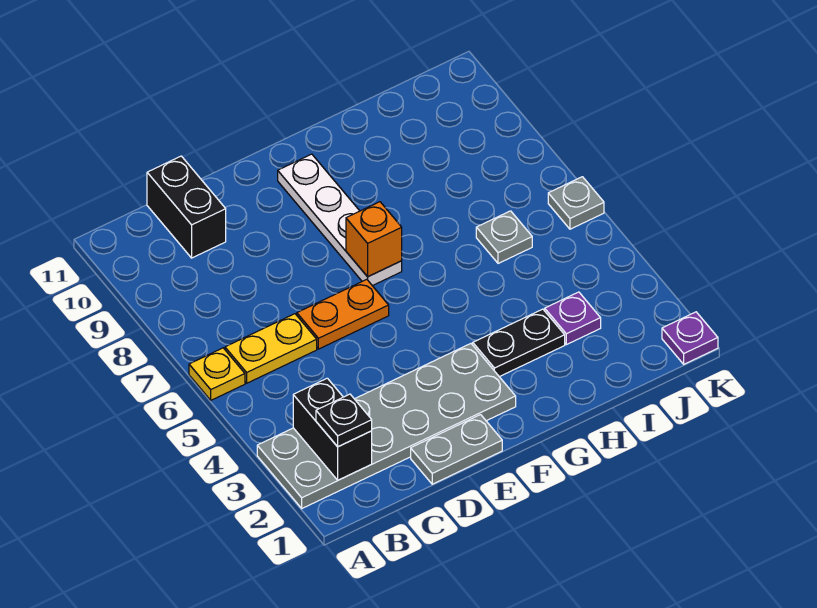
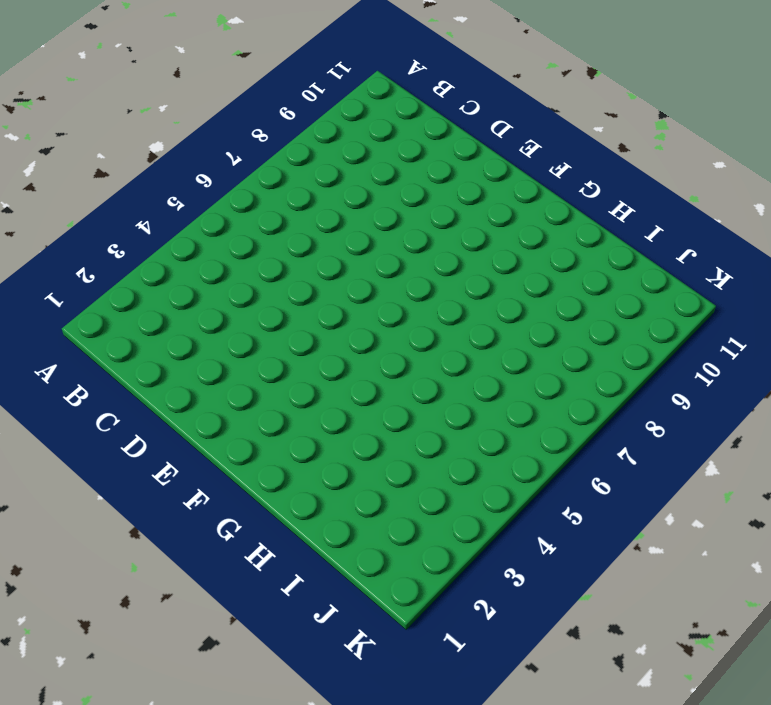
none -> grey plate A2:F3 level 1
none -> yellow plate A6 level 1
none -> yellow plate B6:C6 level 1

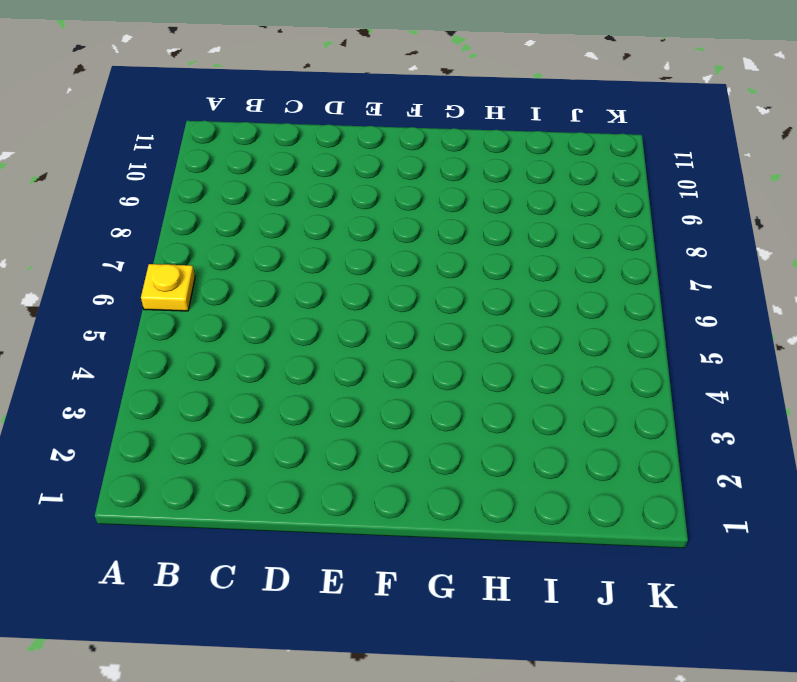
none -> grey plate A2:F3 level 1
none -> yellow plate B6:C6 level 1
none -> black brick C10:C11 level 1

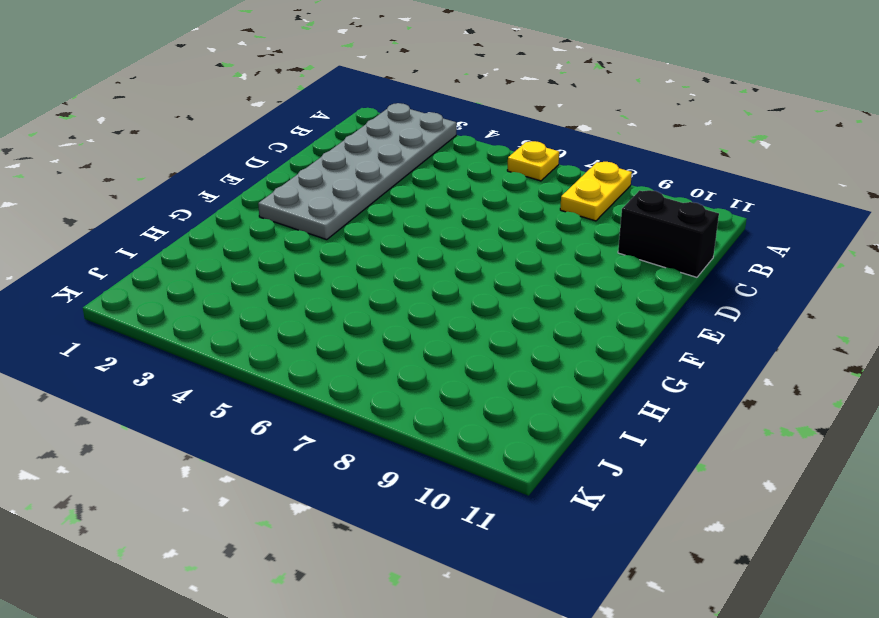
yellow plate A8:B8 level 1 -> yellow plate B6:C6 level 1
none -> grey plate D1:E1 level 1
none -> orange plate D6:E6 level 1
none -> white plate F7:F10 level 1

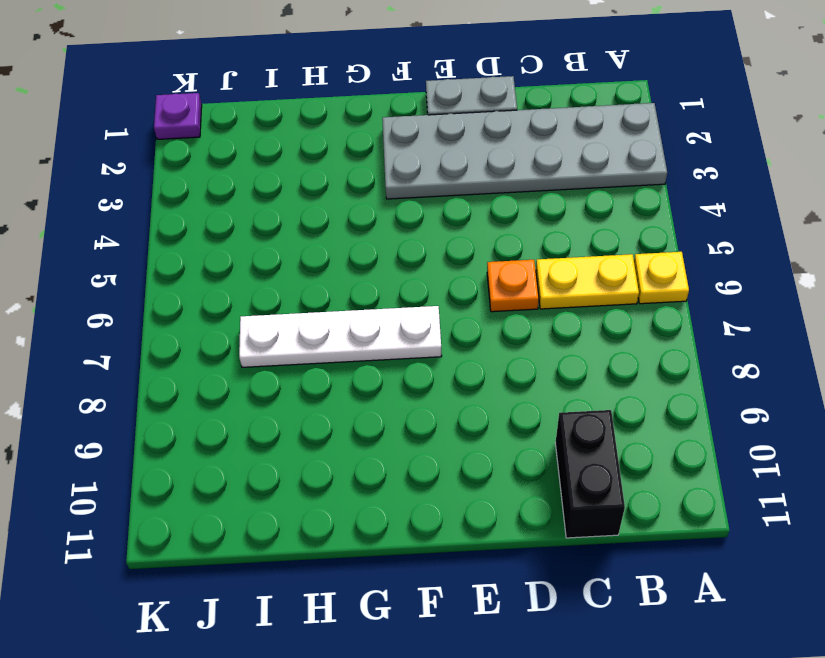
orange plate D6 level 1 -> orange plate D6:E6 level 1
white plate F7:I7 level 1 -> white plate F7:F10 level 1
none -> black plate G3:H3 level 1
none -> purple plate I3 level 1
none -> grey plate I6 level 1

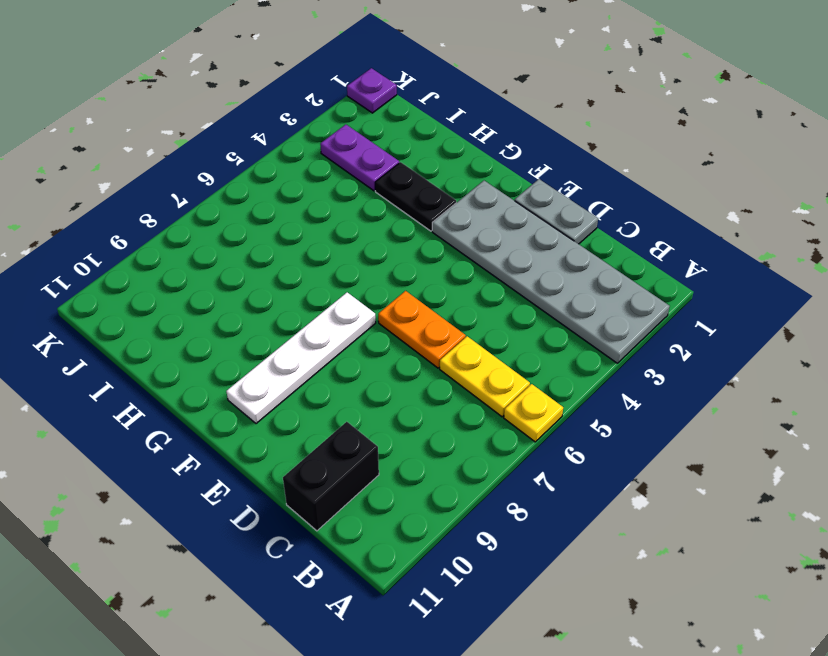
purple plate I3:J3 level 1 -> purple plate I3 level 1
none -> grey plate I6 level 1
none -> grey plate K6 level 1
none -> black brick B2:B3 level 2

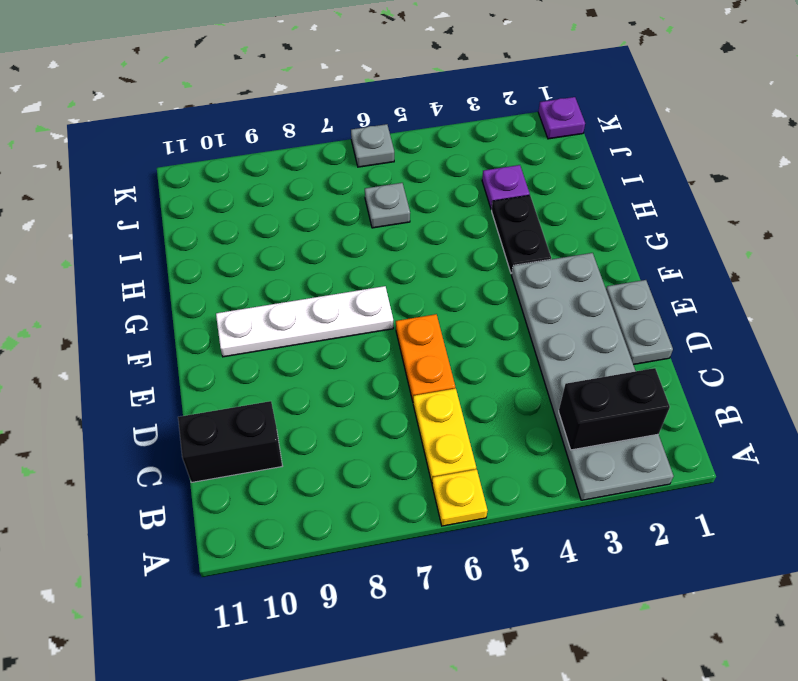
none -> orange brick F7 level 2
none -> black plate B2 level 3

